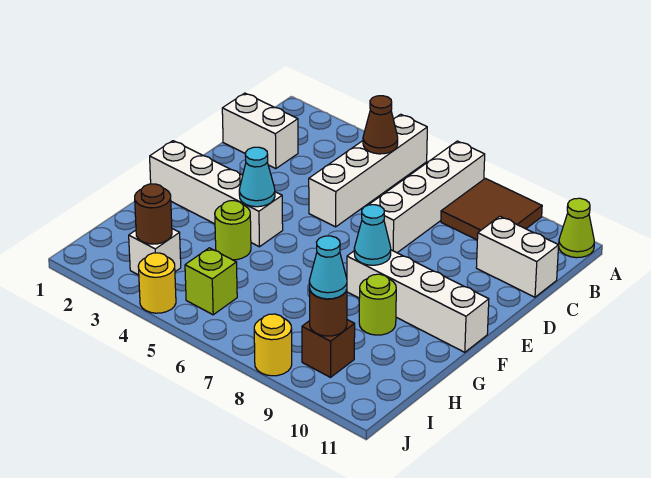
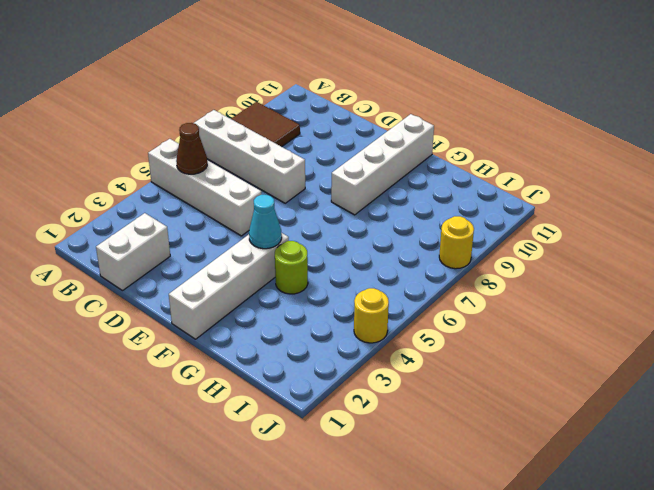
none -> lime cone A11 level 1
none -> white brick C10:C11 level 1
none -> lime round brick G9 level 1

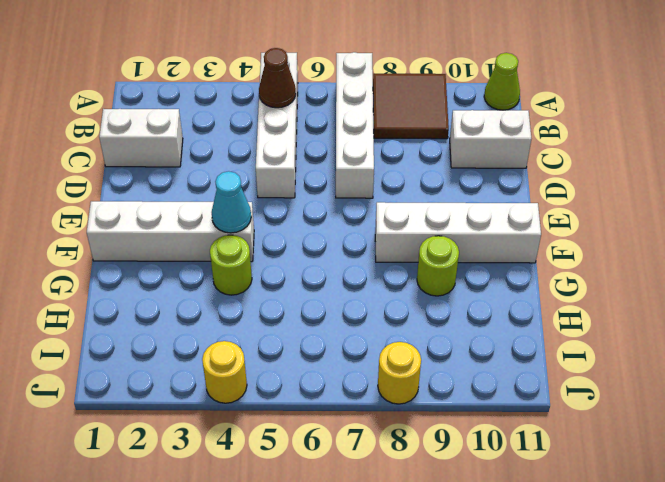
none -> white brick I3 level 1
none -> lime brick I5 level 1
none -> brown brick I9 level 1

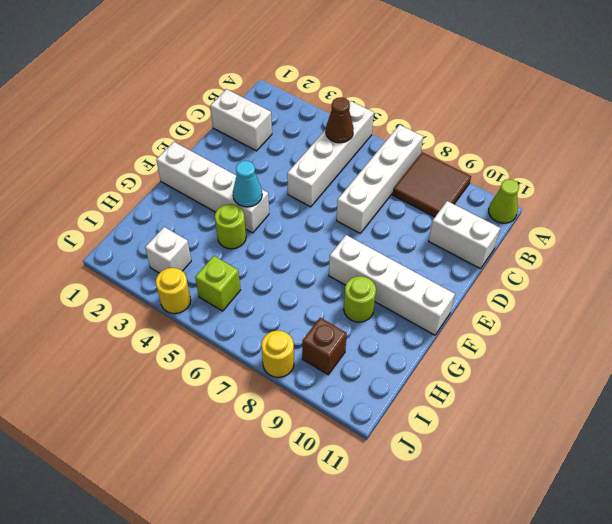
none -> cyan cone F8 level 2
none -> brown round brick I3 level 2
none -> brown round brick I9 level 2

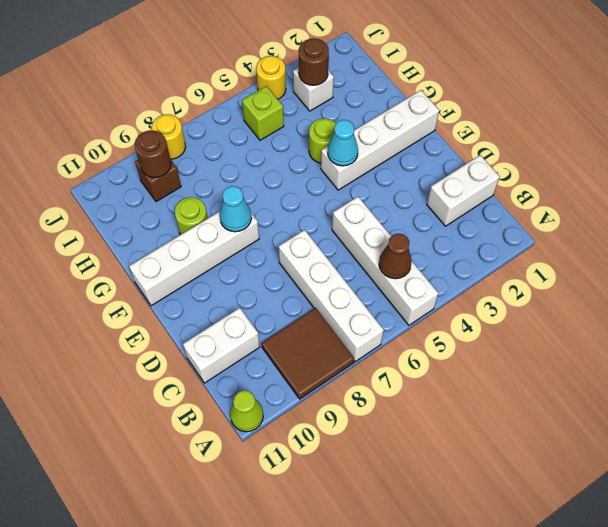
none -> cyan cone I9 level 3

